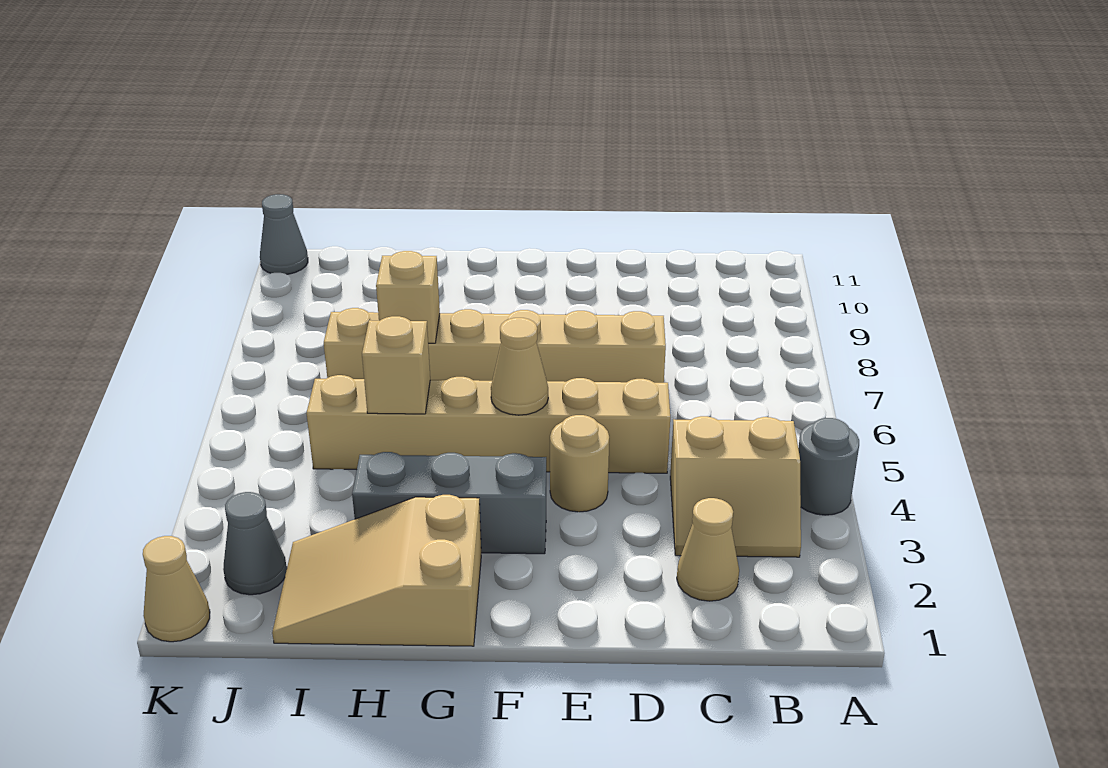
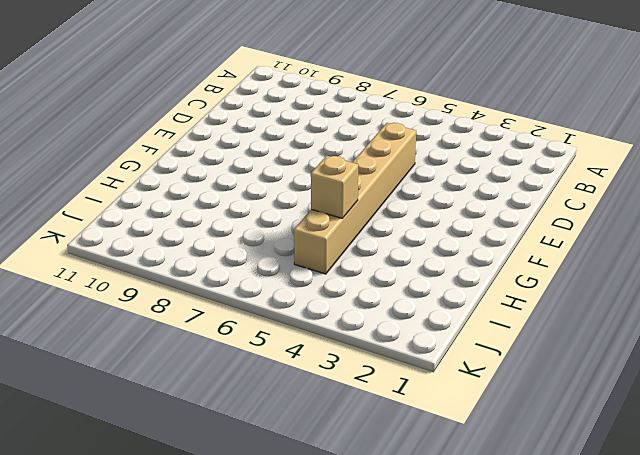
none -> grey round brick A4 level 1
none -> tan slope B3:C4 level 1 top 4
none -> tan cone C2 level 1

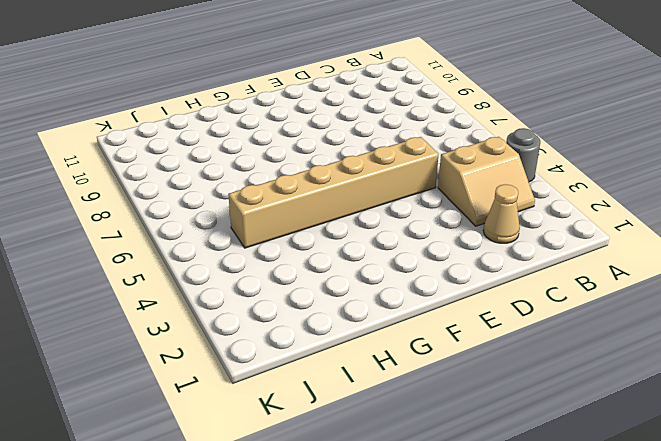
none -> tan brick D7:I7 level 1
none -> tan round brick E4 level 1
none -> grey brick F3:H3 level 1

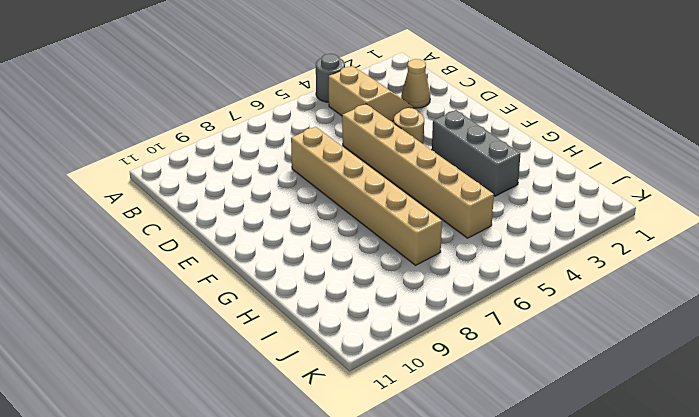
none -> tan slope G1:I2 level 1 top G
none -> grey cone J2 level 1
none -> tan cone K1 level 1

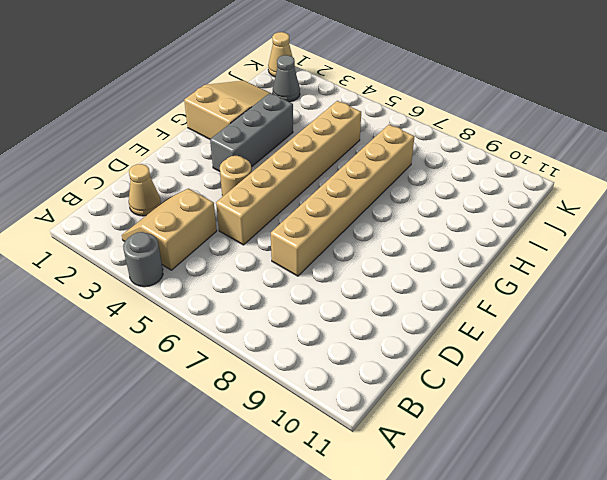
none -> grey cone K11 level 1
none -> tan cone F5 level 2
none -> tan brick H5 level 2

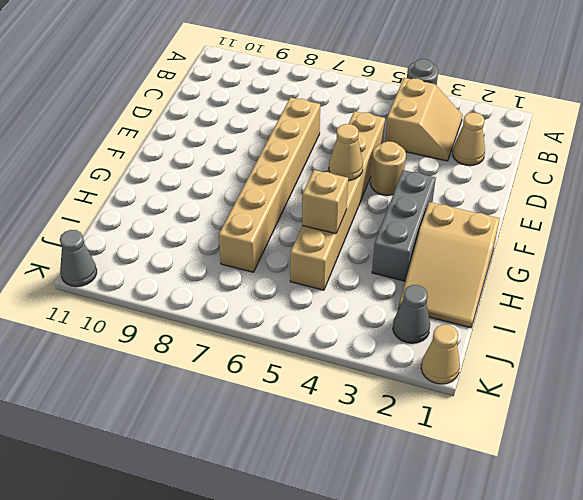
none -> tan brick H7 level 2

